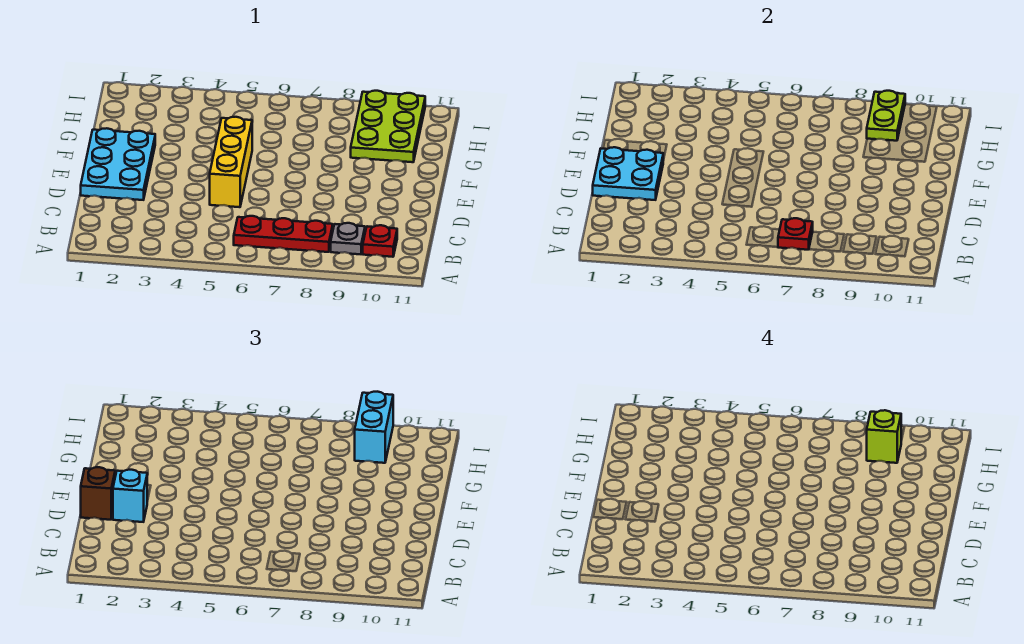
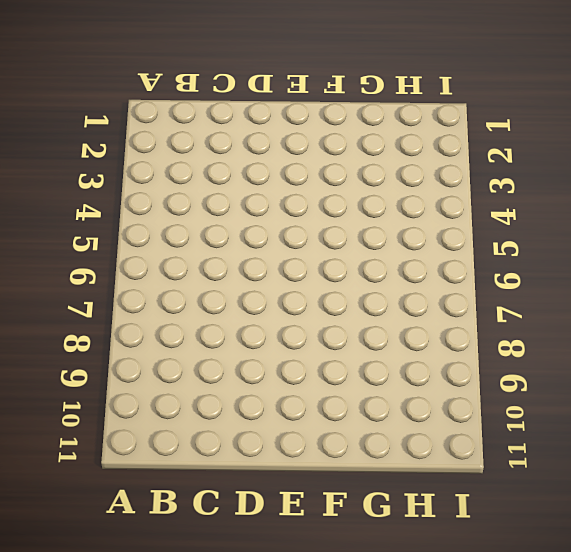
none -> red plate B6:B8 level 1
none -> grey plate B9 level 1
none -> red plate B10 level 1

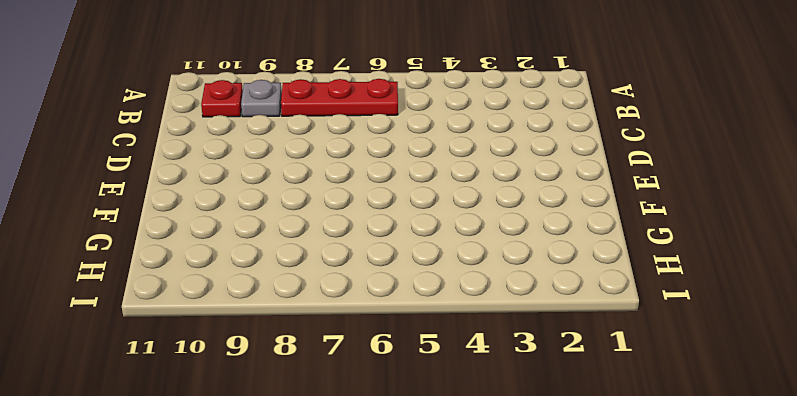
none -> cyan plate D1:F2 level 1
none -> yellow brick D5:F5 level 1
none -> lime plate G9:I10 level 1

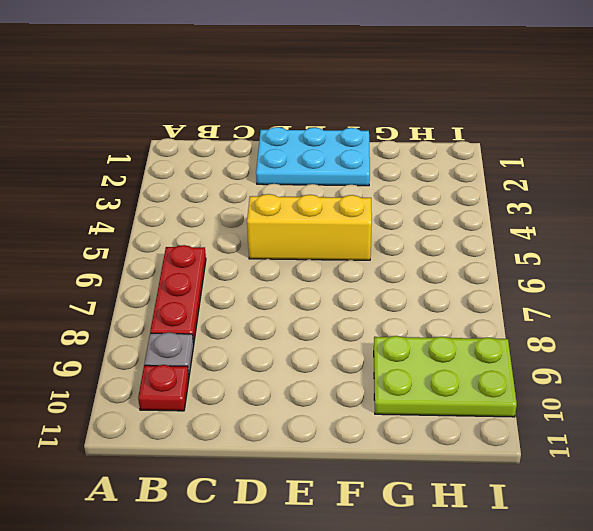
none -> red plate B7 level 2
none -> cyan plate D1:E2 level 2
none -> lime plate H9:I9 level 2

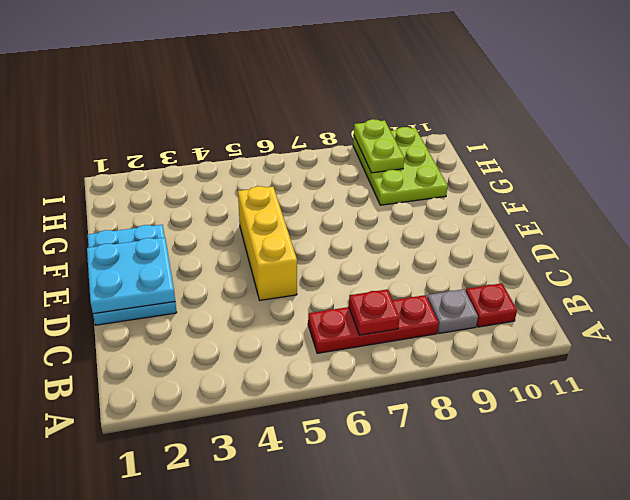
none -> brown brick D1 level 3
none -> cyan brick D2 level 3
none -> cyan brick H9:I9 level 3

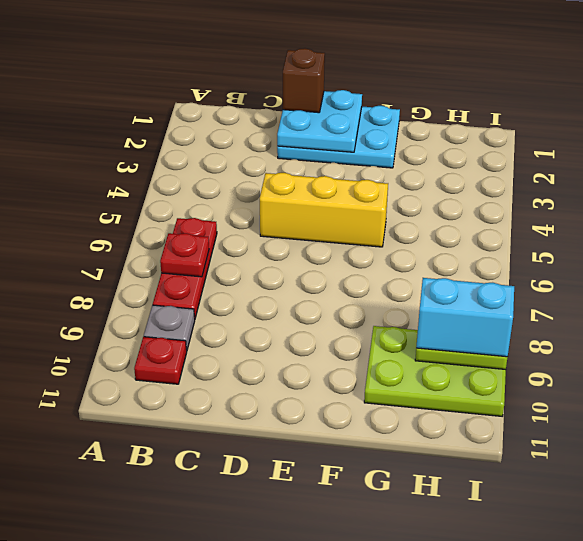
none -> cyan brick D2 level 3
none -> lime brick H9 level 4

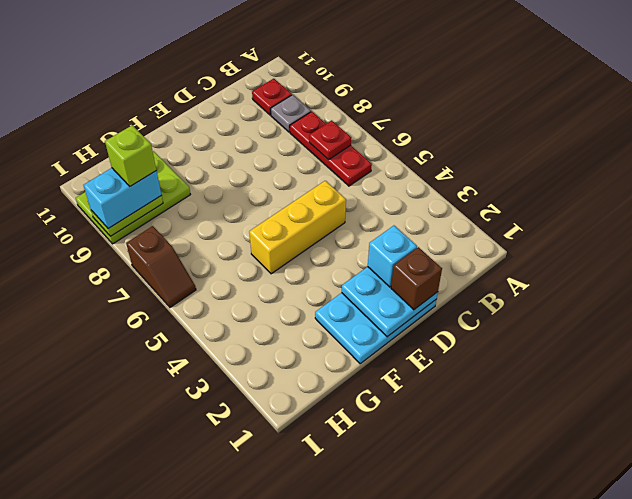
brown slope I6:I7 level 1 top 7 -> none

